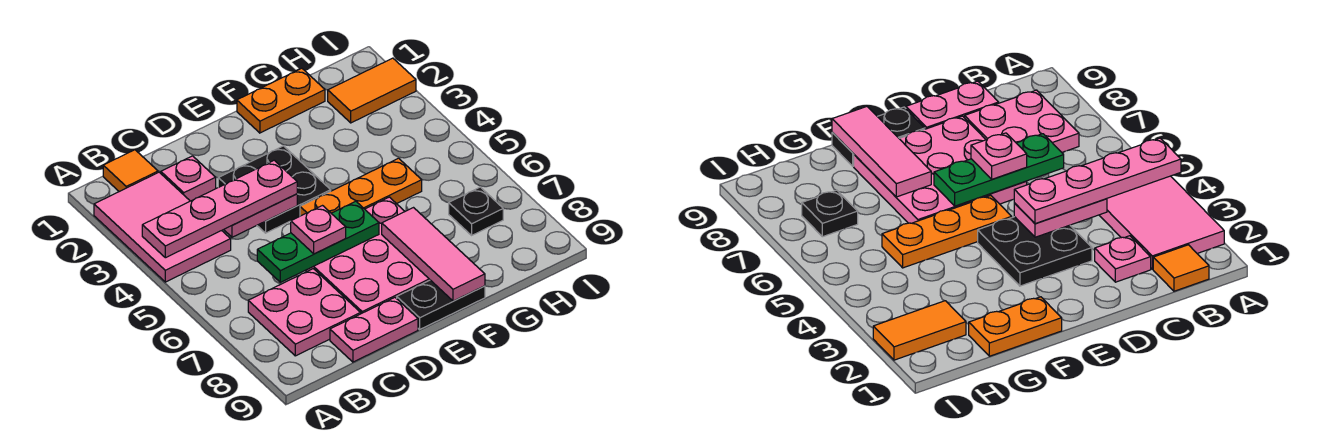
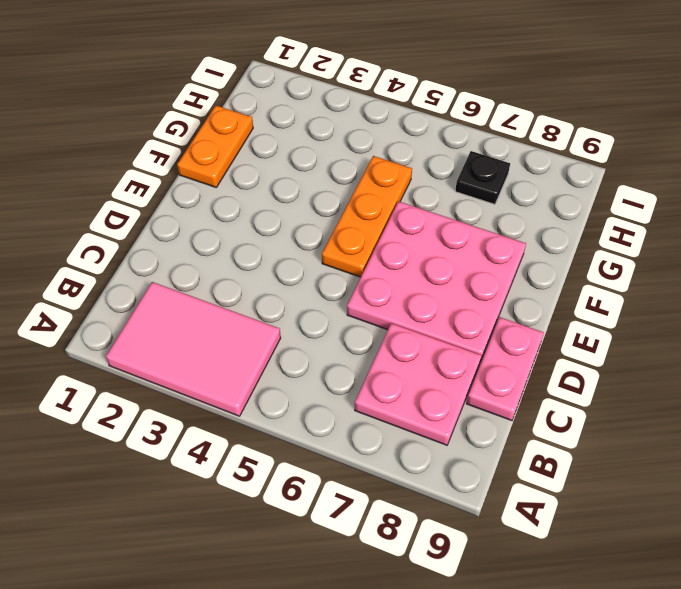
none -> orange tile B1 level 1
none -> pink plate C2 level 1
none -> black plate D3:E4 level 1

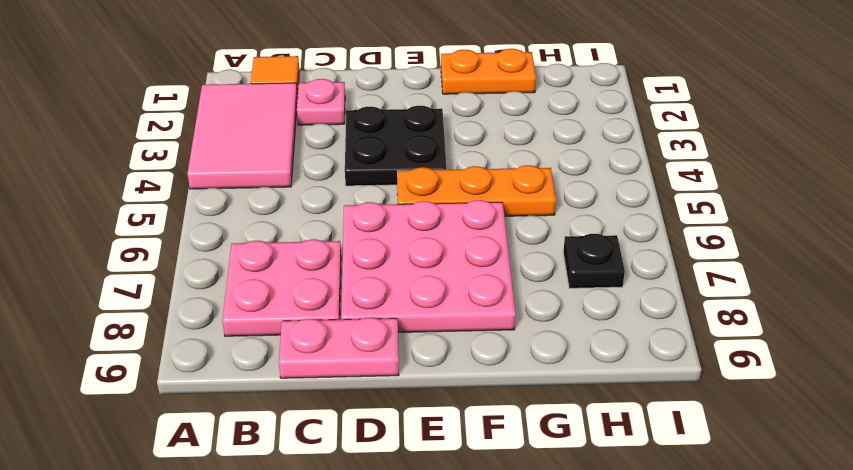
none -> black plate E9:F9 level 1
none -> orange tile H2:I2 level 1
none -> pink plate C4:D4 level 2

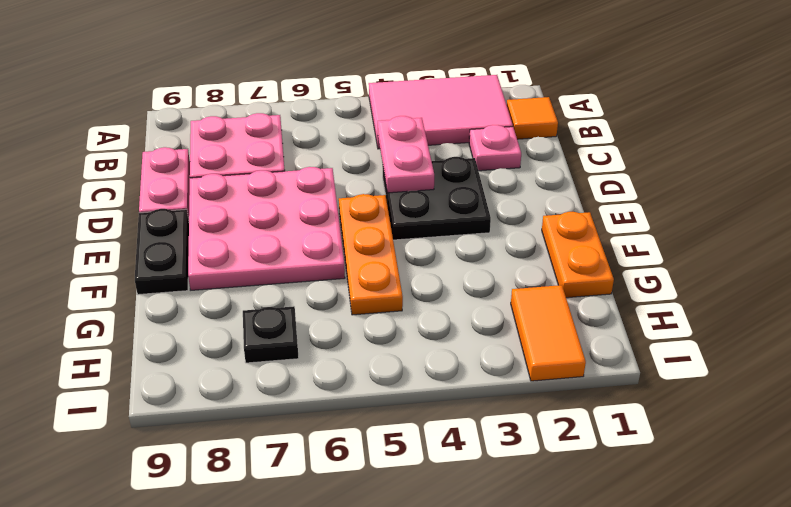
none -> green plate C6:E6 level 2
none -> pink tile F7:F9 level 2
none -> pink plate A4:D4 level 3

